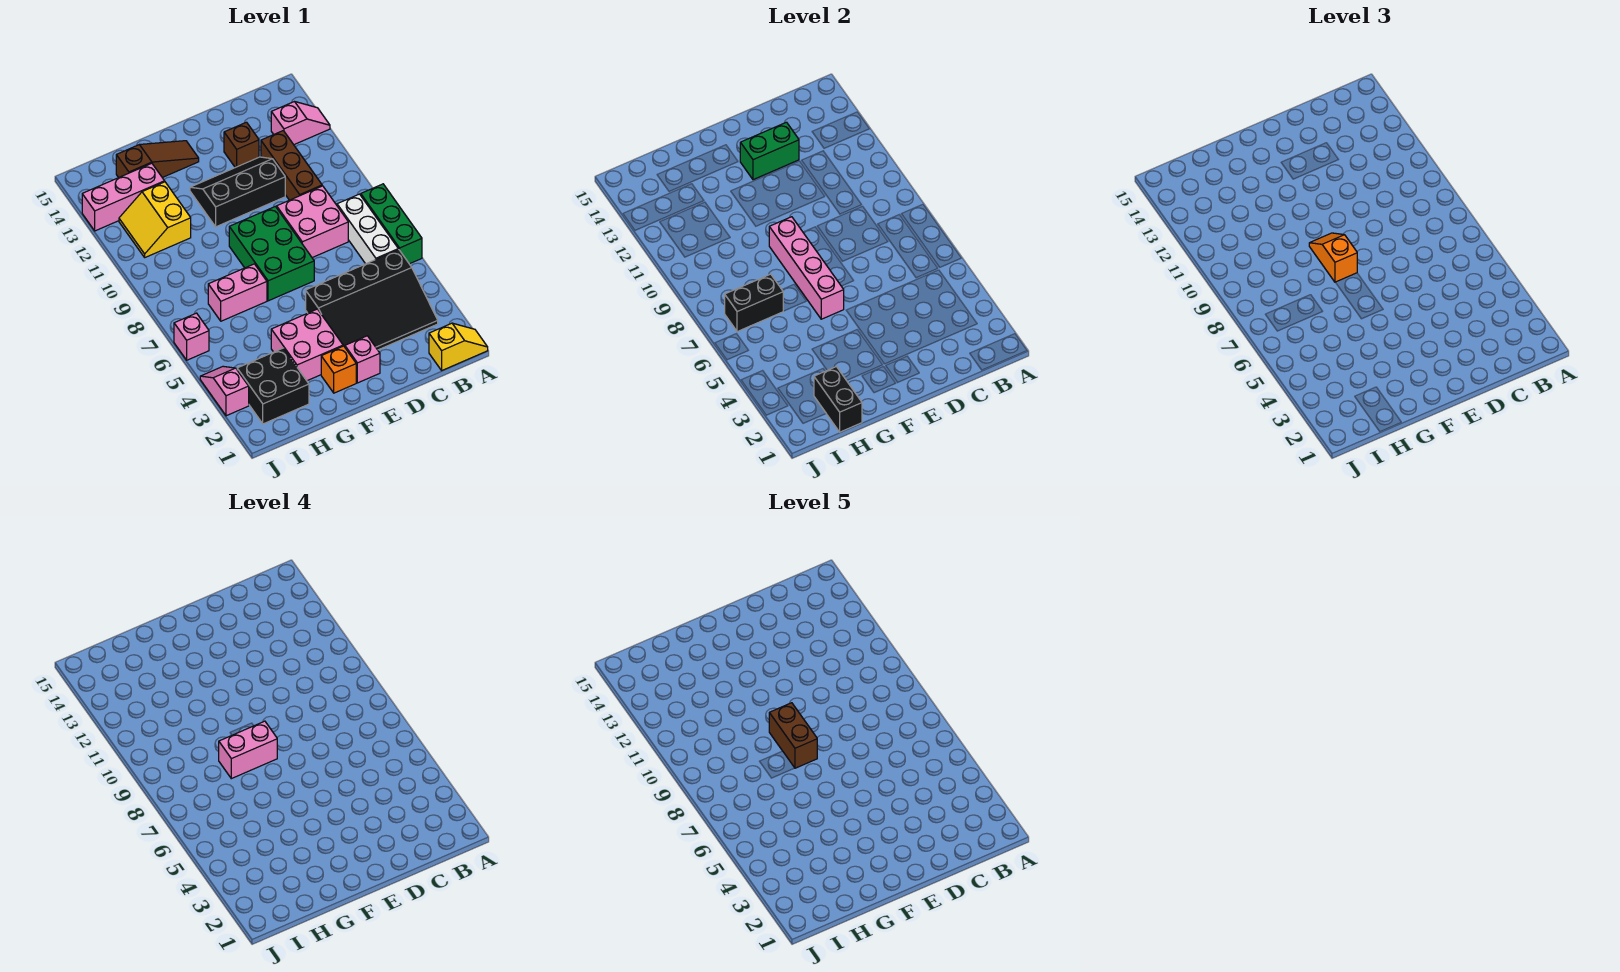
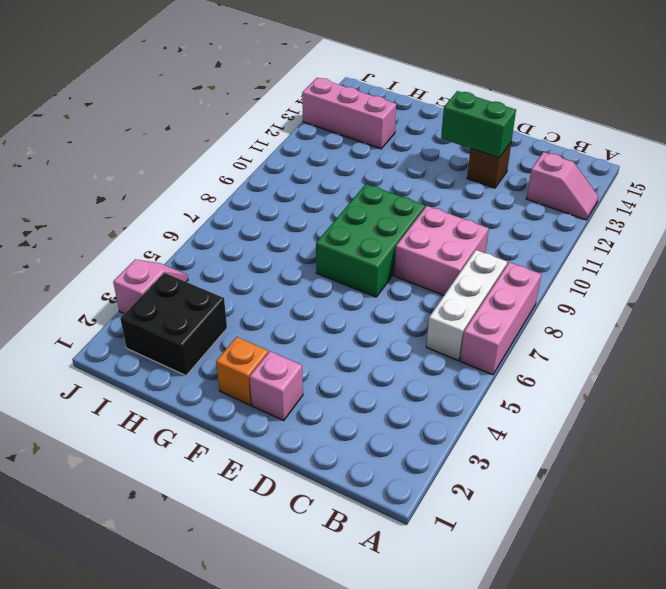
pink brick A6:A8 level 1 -> green brick A6:A8 level 1
none -> yellow slope A1:B1 level 1 top B
none -> black slope B3:E5 level 1 top 5
none -> brown brick C10:C12 level 1

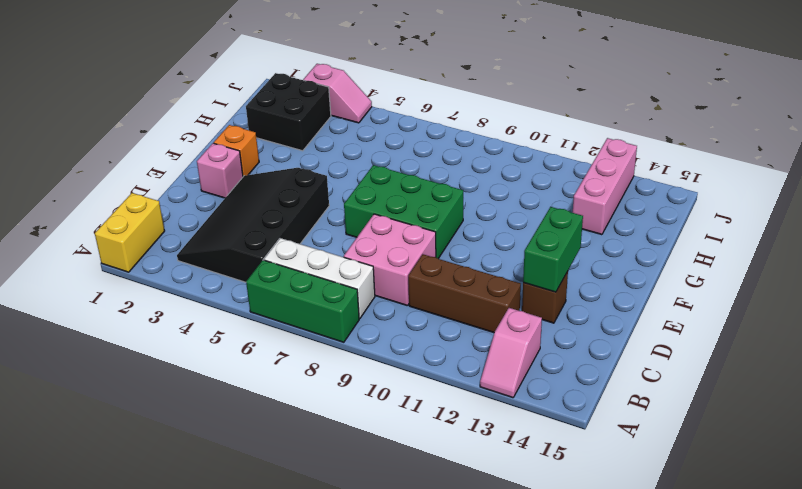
yellow brick A1:B1 level 1 -> yellow slope A1:B1 level 1 top B
none -> black slope D11:F12 level 1 top 11
none -> pink brick F3:G4 level 1
none -> brown slope F14:H14 level 1 top H

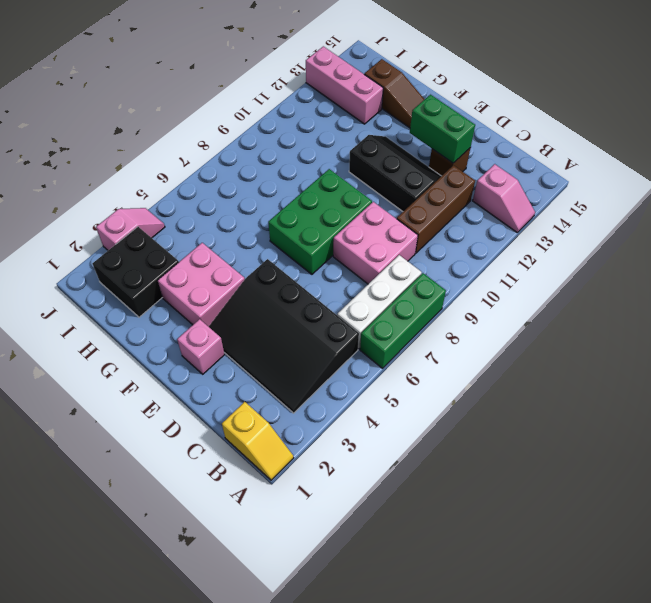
none -> orange brick F2 level 1
none -> pink brick G7:H7 level 1
none -> yellow slope H11:I12 level 1 top H

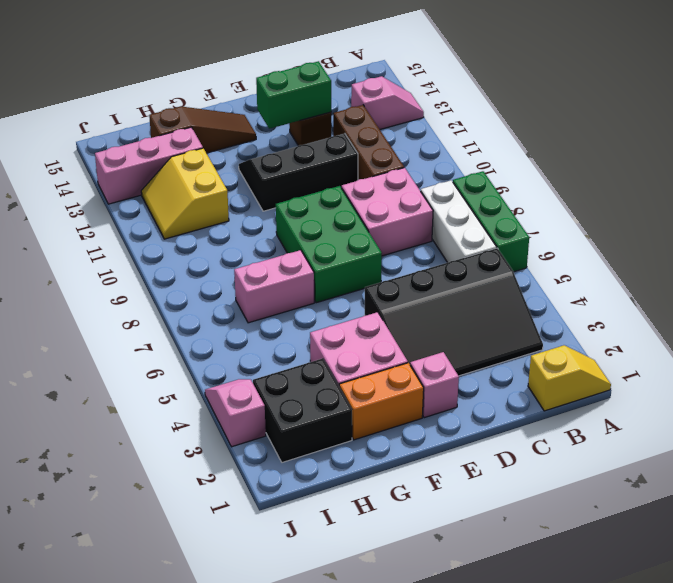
orange brick F2:G2 level 1 -> orange brick F2 level 1
none -> pink brick J6 level 1
none -> pink brick F6:F9 level 2
none -> black brick H1:H2 level 2

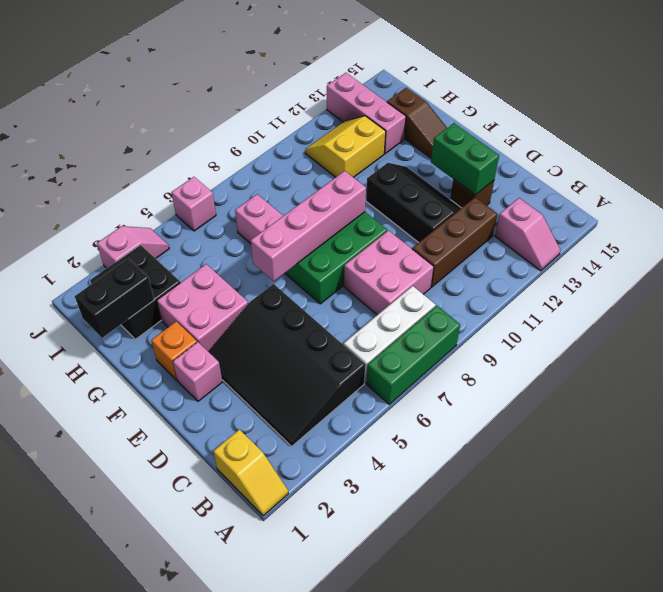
none -> black brick H7:I7 level 2
none -> orange slope F8:F9 level 3 top 8
none -> pink brick F8:G8 level 4

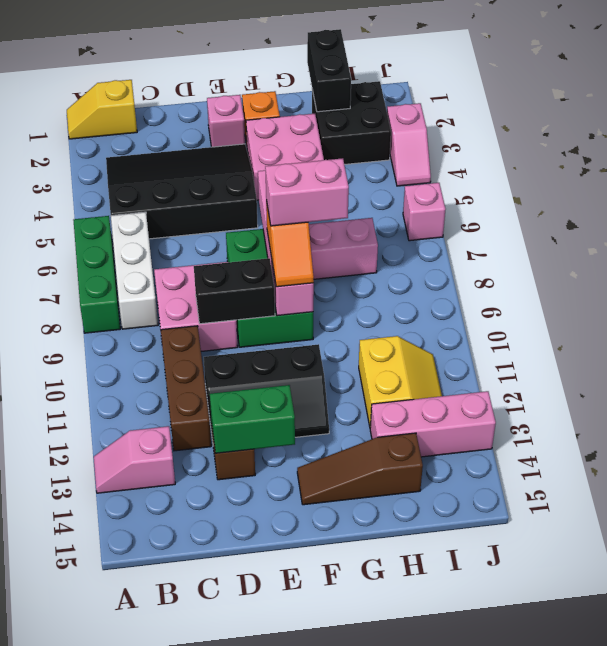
black brick D9:E9 level 2 -> black brick H7:I7 level 2
none -> brown brick F8:F9 level 5

